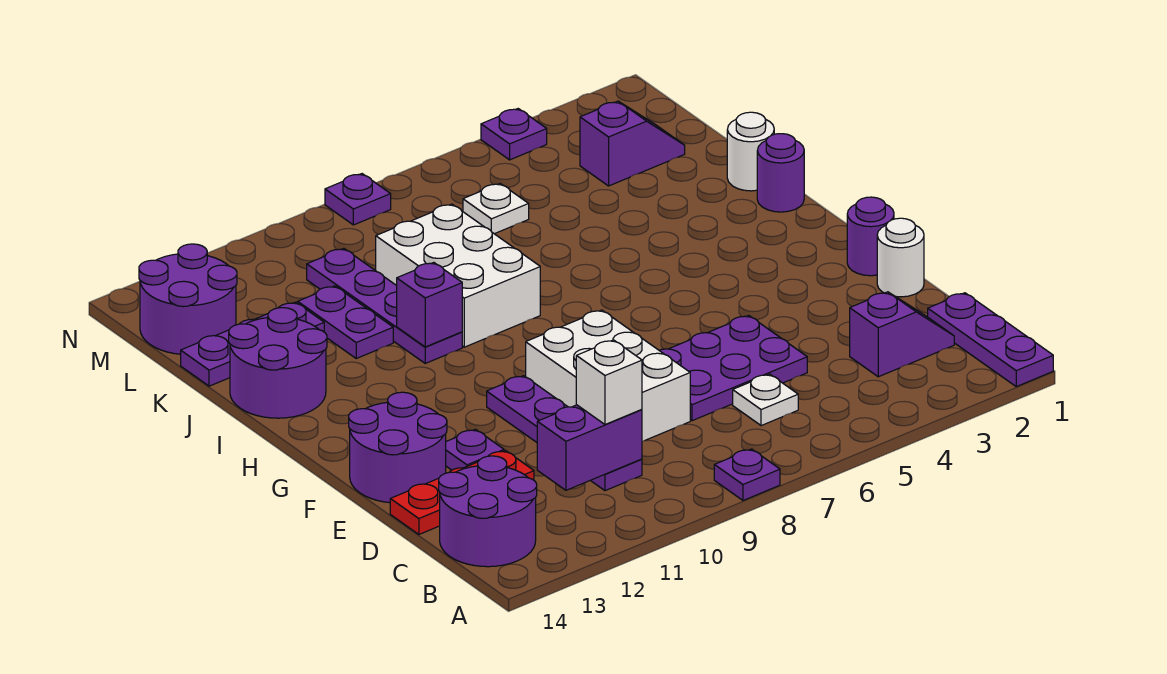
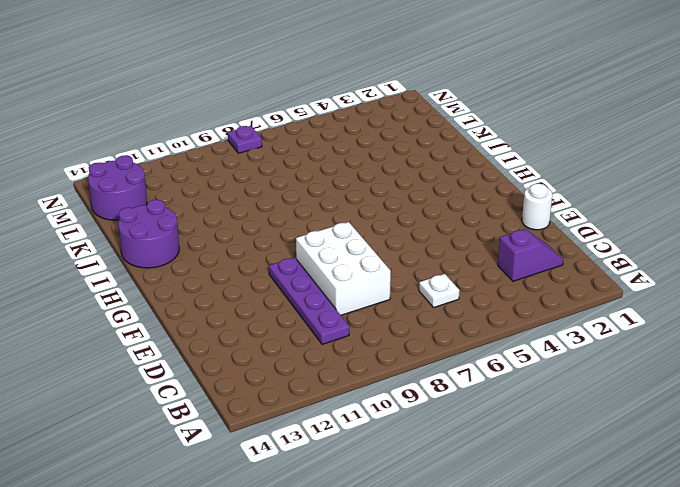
none -> purple plate A1:C1 level 1
none -> purple plate A8 level 1
none -> purple round brick B13:C14 level 1

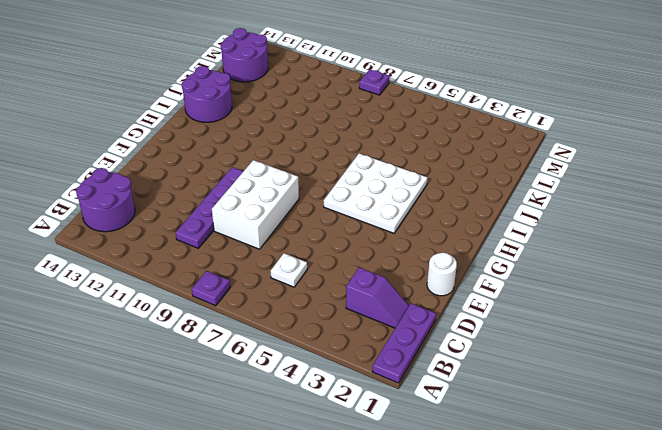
white plate G4:I6 level 1 -> none
none -> purple plate D5:E7 level 1
none -> red plate D12:D14 level 1
none -> purple plate E12 level 1

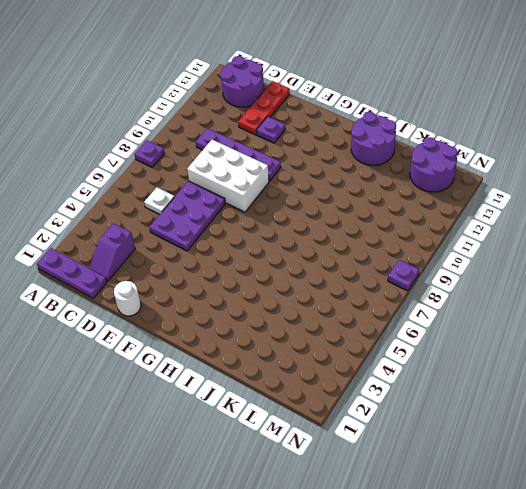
none -> purple round brick E13:F14 level 1
none -> purple round brick F1 level 1
none -> purple round brick I1 level 1

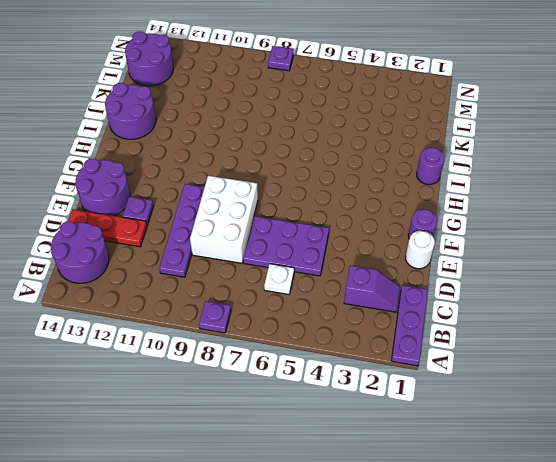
none -> white brick I8:K9 level 1
none -> purple plate I10:L10 level 1
none -> white round brick J1 level 1

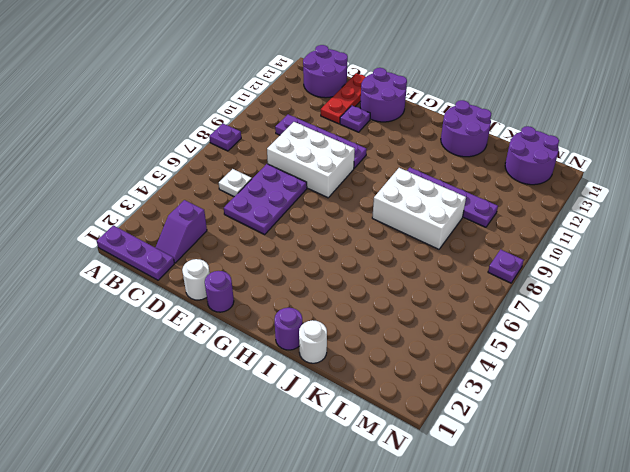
none -> purple plate J11:K11 level 1
none -> purple plate K12:K14 level 1
none -> purple slope L2:L3 level 1 top 3

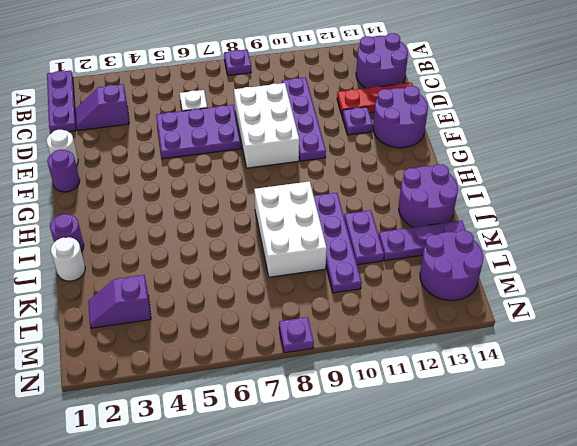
none -> white plate L6 level 1
none -> purple plate N4 level 1
none -> purple brick C10:C11 level 2

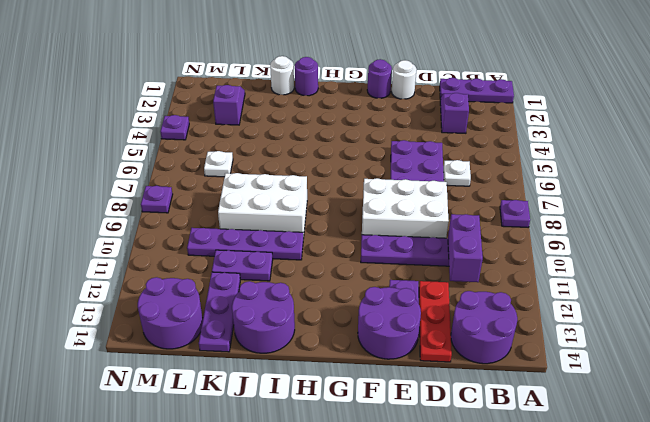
none -> purple brick I10 level 2
none -> white brick C10 level 3

